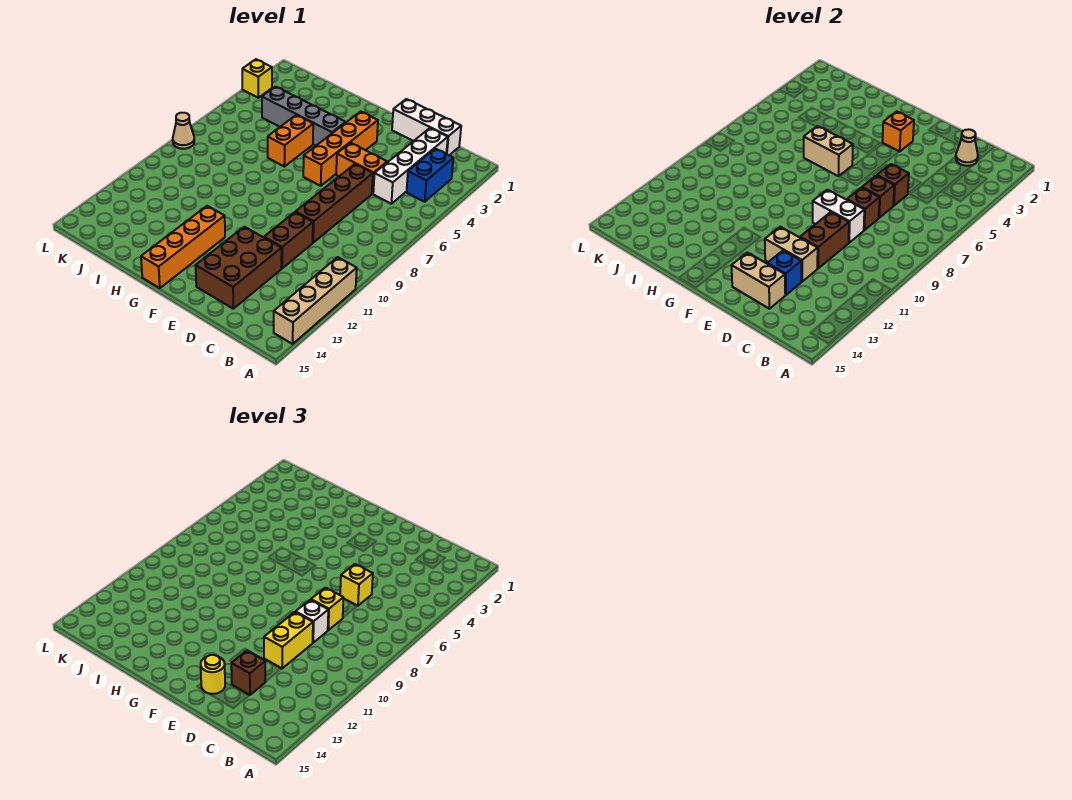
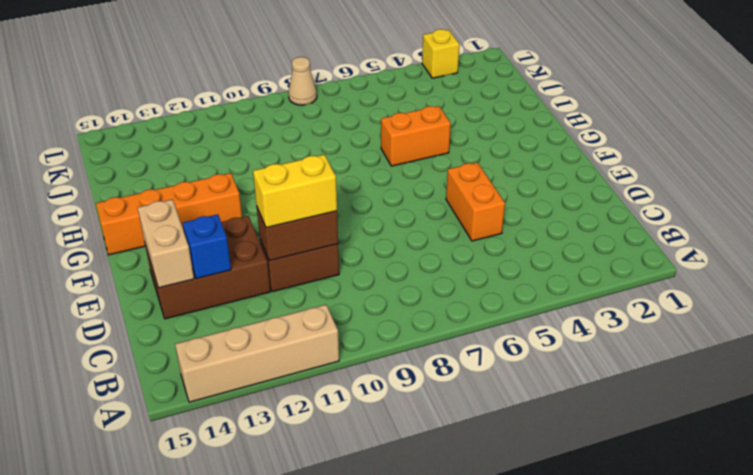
none -> blue brick B3:B4 level 1
none -> white brick C1:E1 level 1
none -> white brick C2:C5 level 1
none -> brown brick D6:D9 level 1

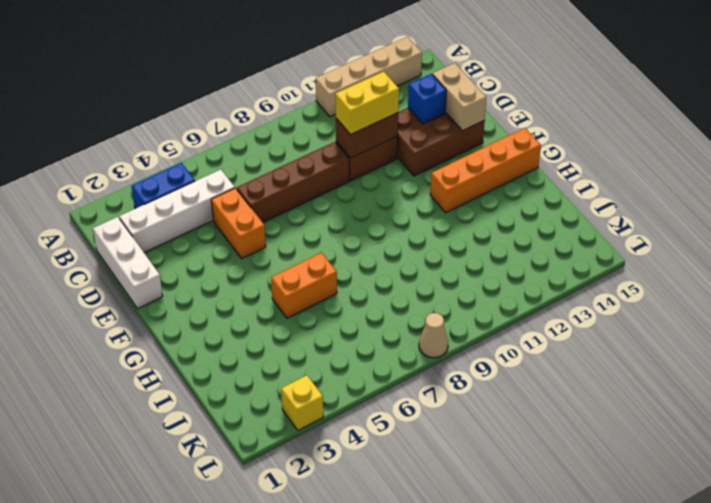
none -> orange brick F3:F6 level 1
none -> grey brick G4:J4 level 1
none -> tan cone C2 level 2
none -> brown brick D6 level 2

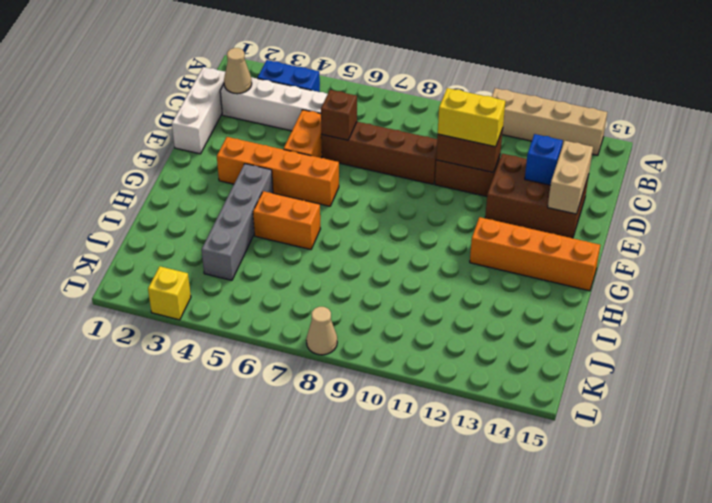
none -> brown brick D7 level 2
none -> brown brick D8 level 2
none -> white brick D9:E9 level 2
none -> tan brick D12:E12 level 2

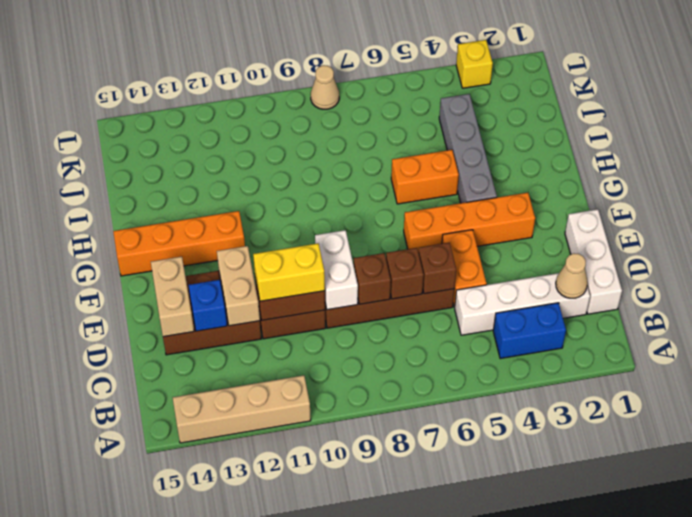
none -> orange brick F3 level 2
none -> tan brick G6:H6 level 2
none -> yellow brick D6 level 3
none -> yellow brick D8 level 3

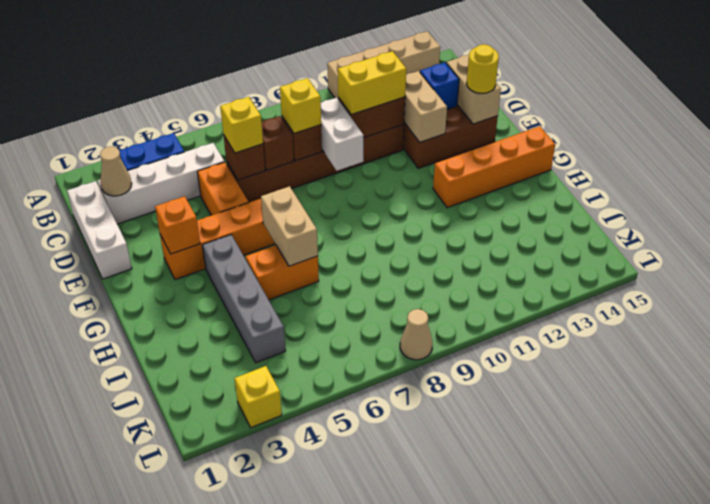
none -> white brick D9 level 3
none -> brown brick D13 level 3

